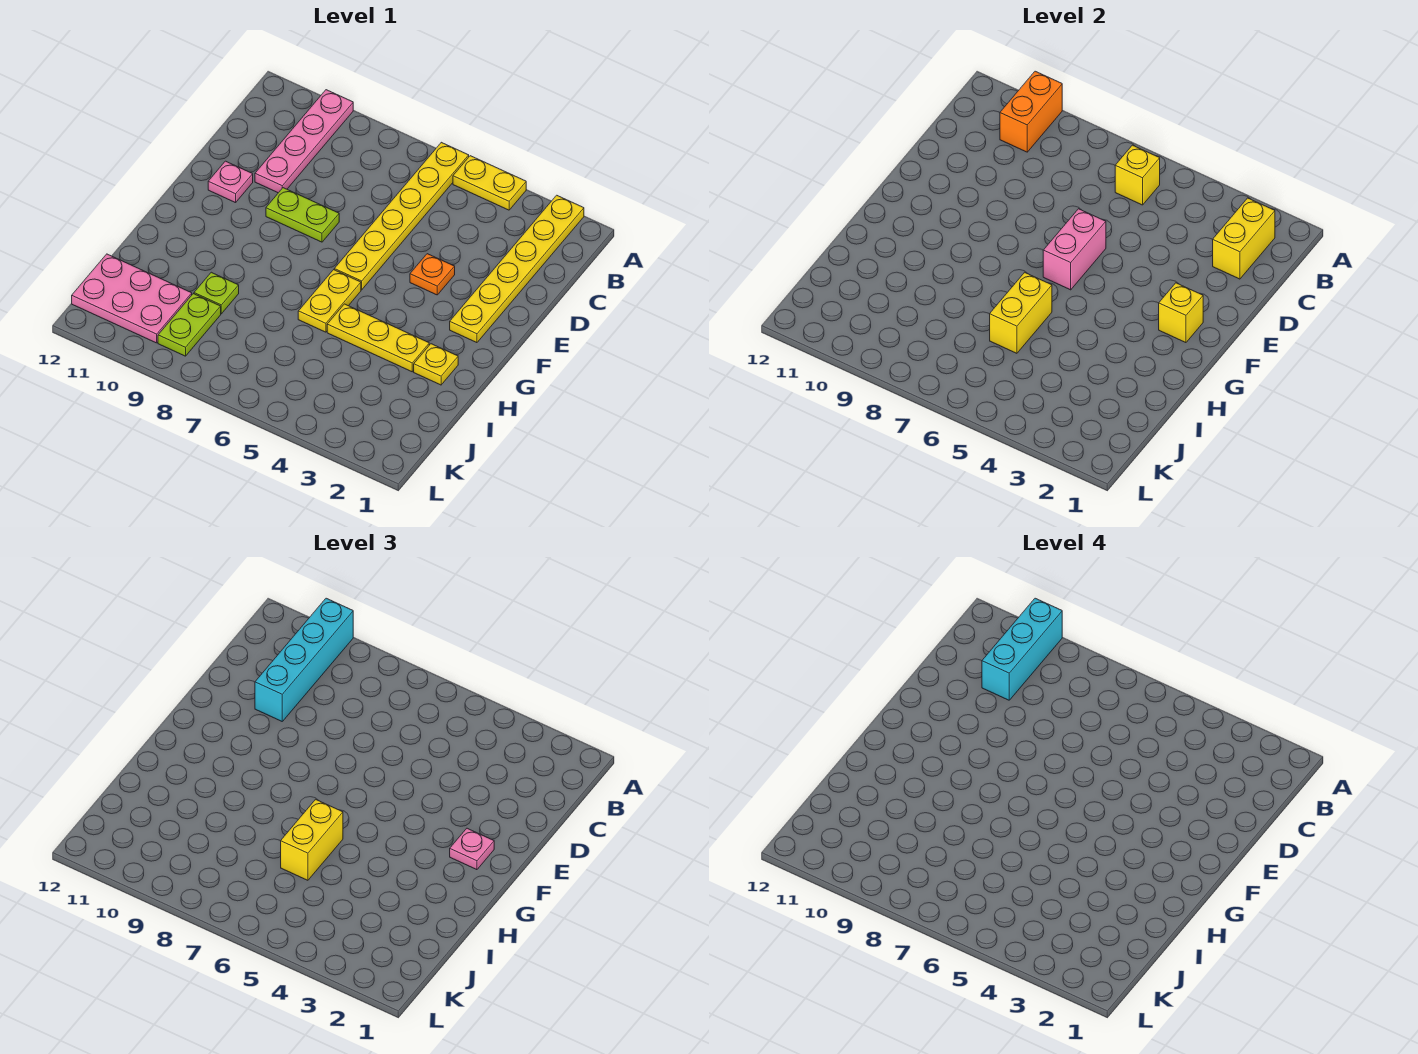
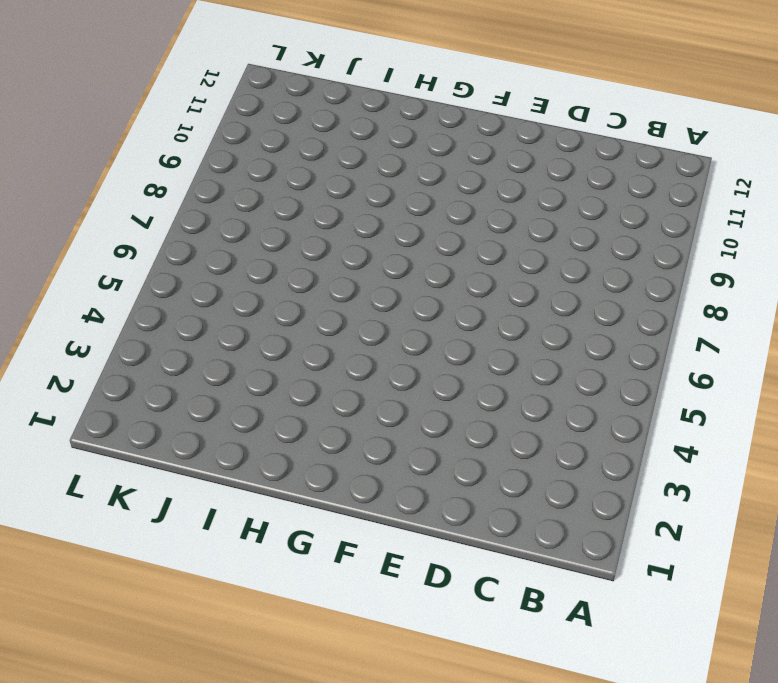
none -> yellow plate A2:F2 level 1
none -> yellow plate A4:A5 level 1
none -> yellow plate A6:F6 level 1

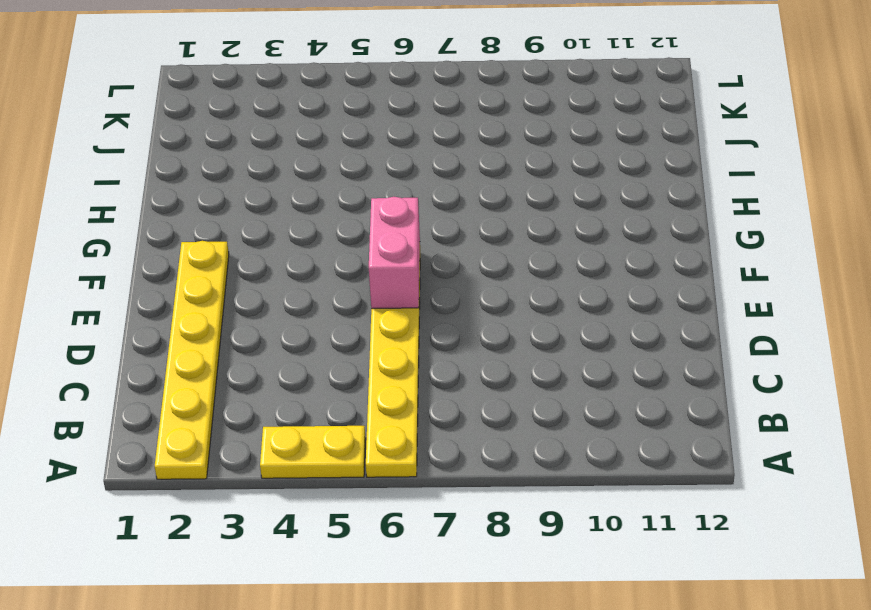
none -> pink plate A10:D10 level 1
none -> orange plate E4 level 1
none -> lime plate E8:E9 level 1

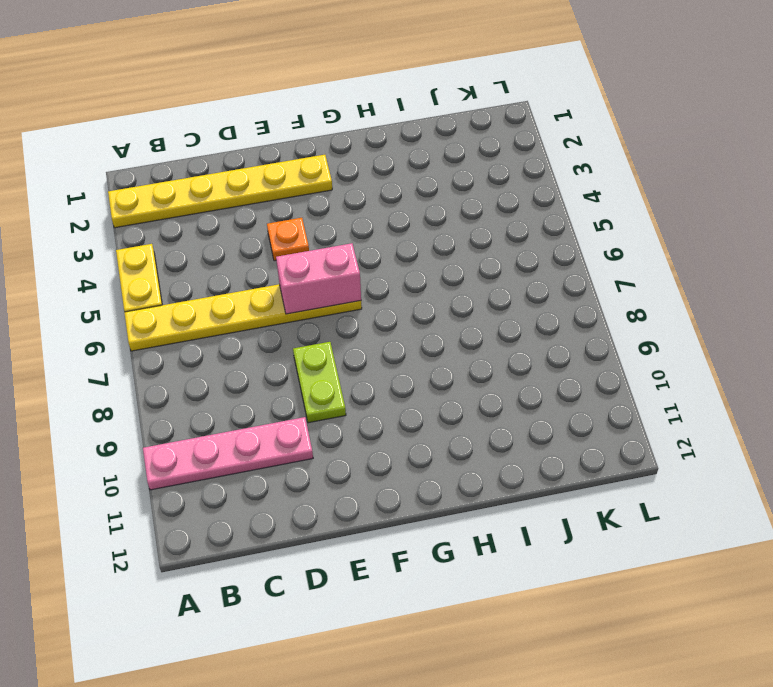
none -> pink plate E11 level 1
none -> yellow plate G6:H6 level 1
none -> yellow plate H2 level 1

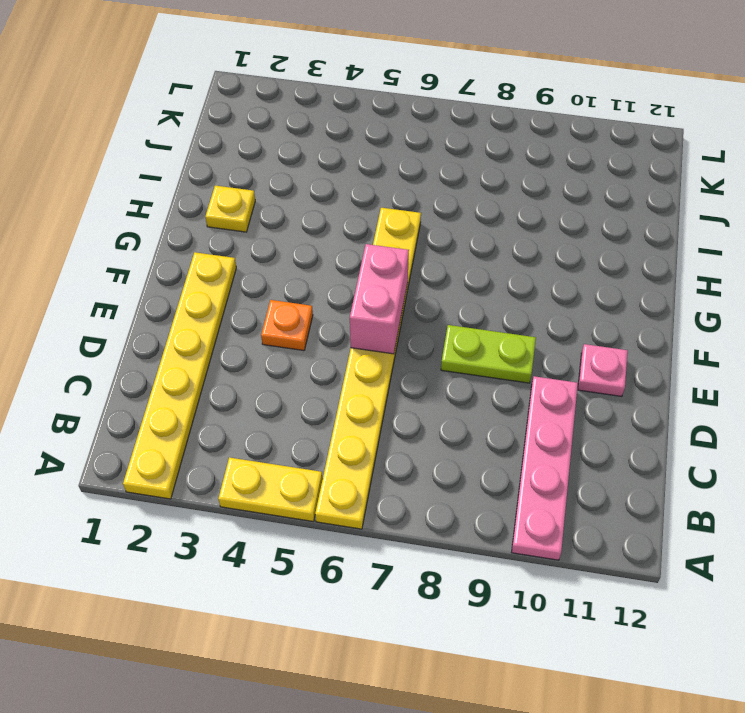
none -> yellow plate H3:H5 level 1
none -> lime plate I9 level 1
none -> lime plate J9:K9 level 1

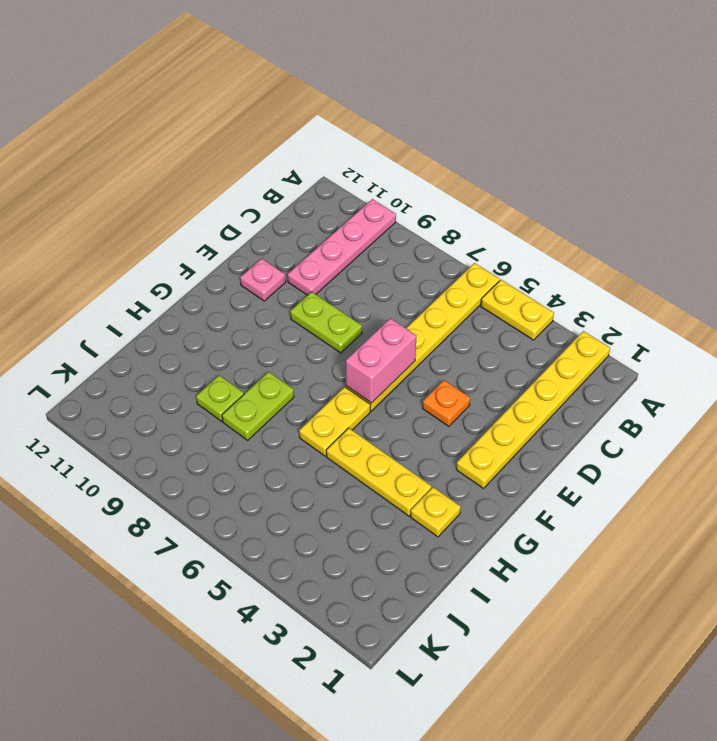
lime plate H8:I8 level 1 -> lime plate J9:K9 level 1
none -> pink plate J10:K12 level 1
none -> orange brick A10:B10 level 2
none -> yellow brick B2:C2 level 2

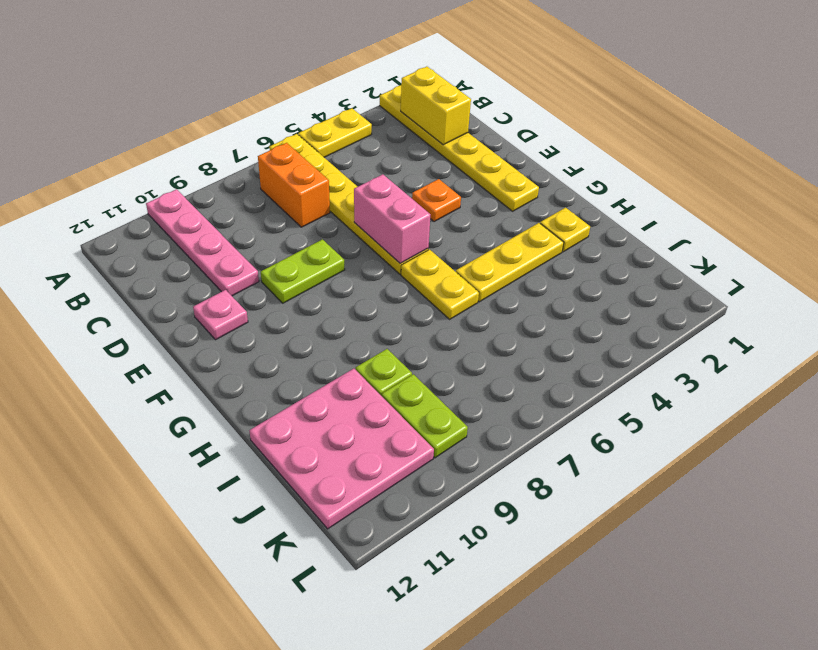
orange brick B7:C7 level 1 -> orange brick A10:B10 level 2
pink plate I10:K12 level 1 -> pink plate J10:K12 level 1
none -> yellow brick B6 level 2
none -> yellow brick F2 level 2
none -> yellow brick H6:I6 level 2

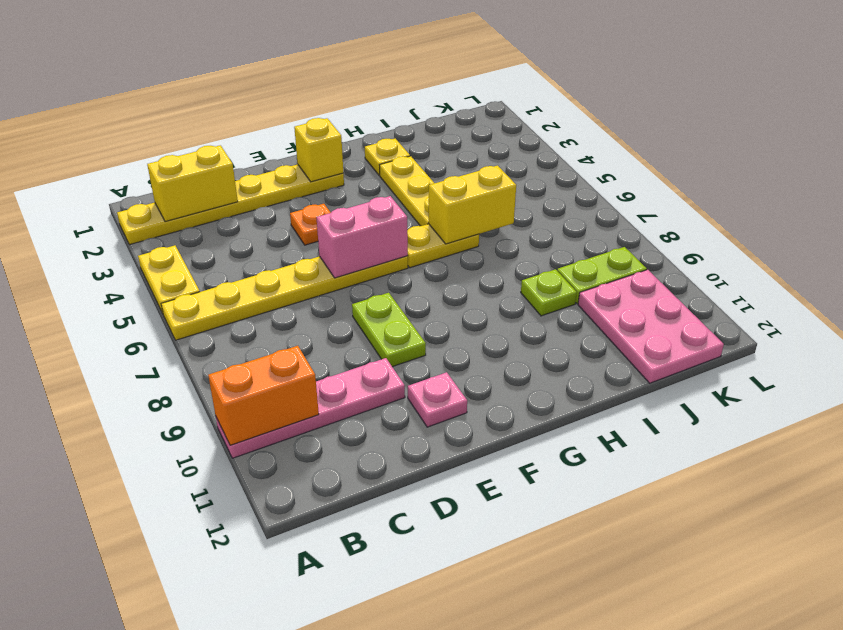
none -> yellow brick B6 level 2
none -> cyan brick A10:D10 level 3
none -> pink plate F2 level 3

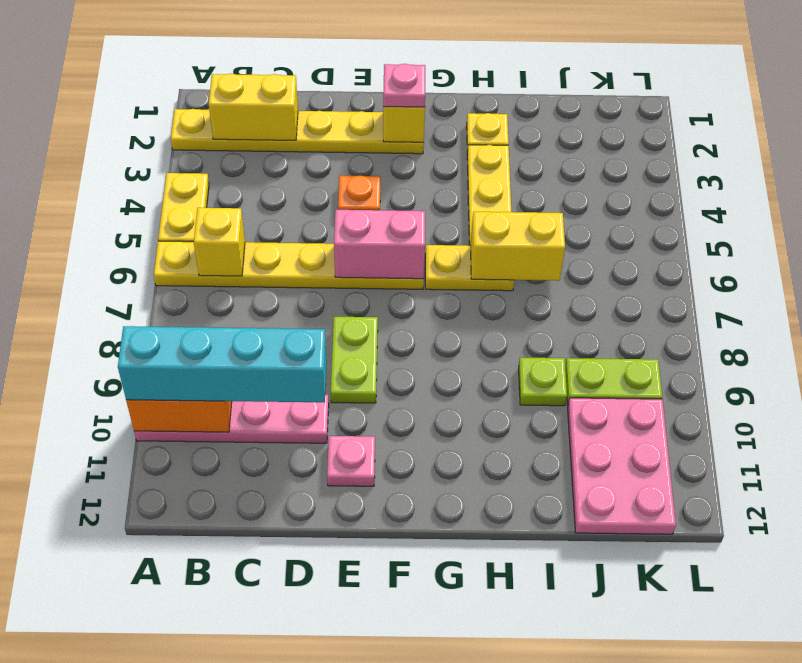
none -> yellow brick H6:I6 level 3
none -> cyan brick A10:C10 level 4

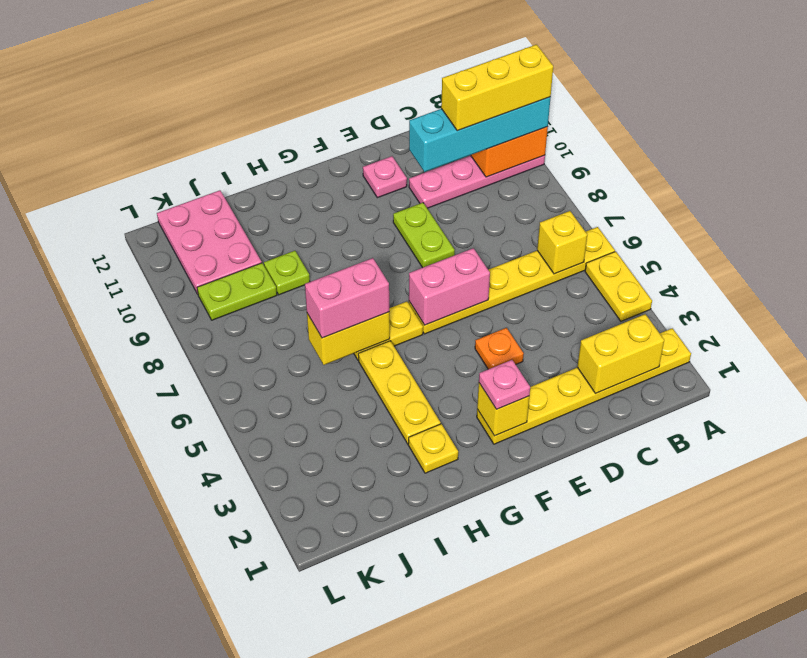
yellow brick A10:C10 level 4 -> cyan brick A10:C10 level 4
pink brick H6:I6 level 3 -> yellow brick H6:I6 level 3

